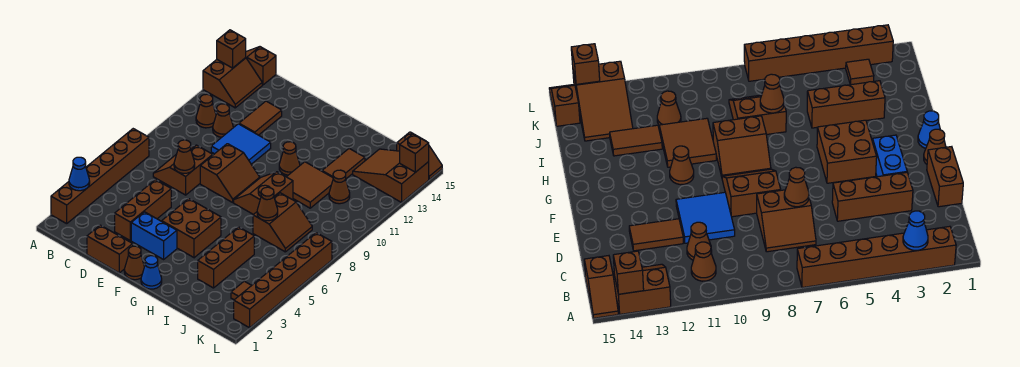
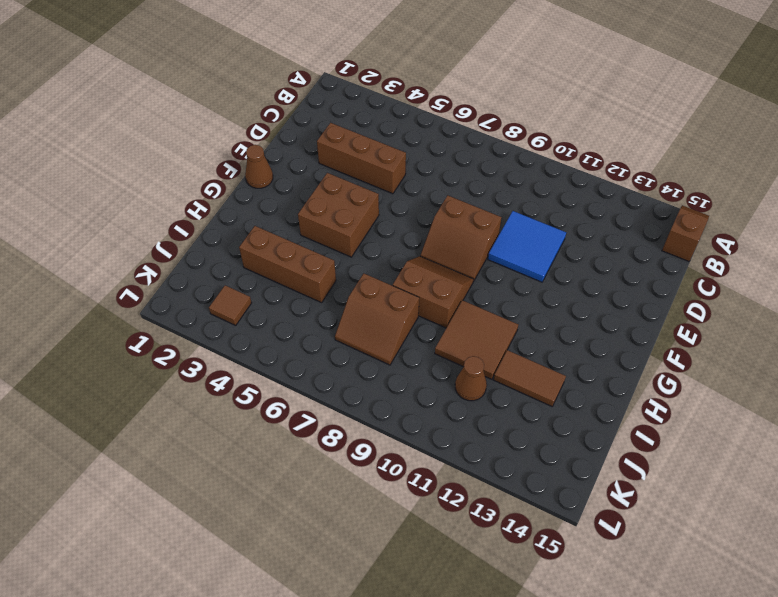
none -> brown brick A2:A7 level 1
none -> brown slope A13:B14 level 1 top A
none -> brown cone B11 level 1
none -> brown slope C7:D8 level 1 top D

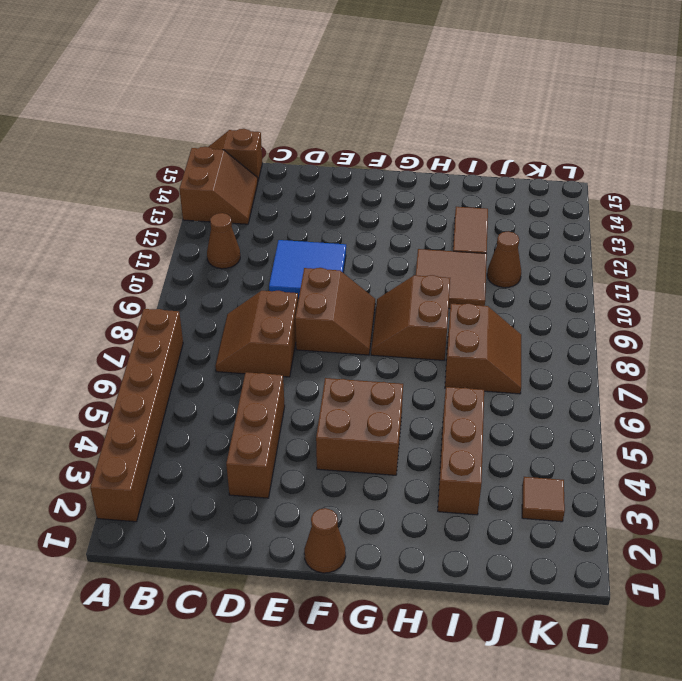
none -> brown cone C11 level 1
none -> brown brick D1:E1 level 1
none -> brown tile D12:D13 level 1
none -> blue brick E3:F3 level 1

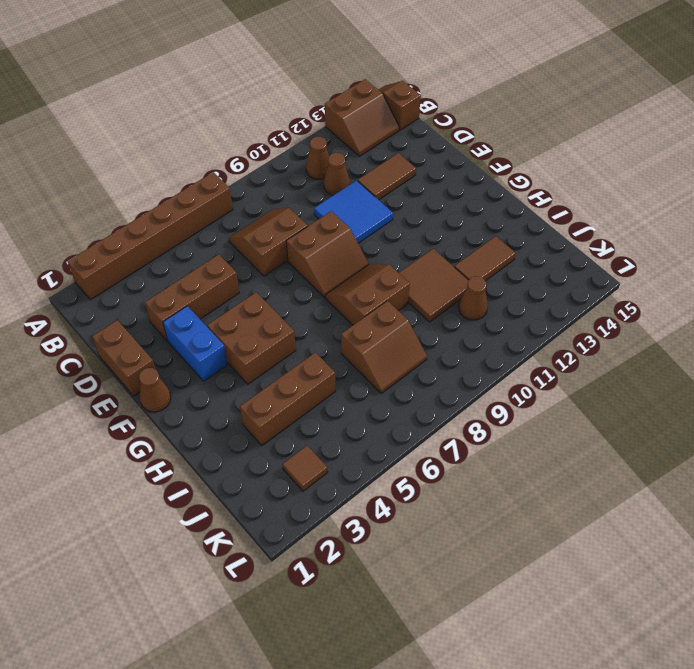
none -> blue cone G1 level 1
none -> brown cone G11 level 1
none -> brown slope J13:L14 level 1 top L
none -> brown slope K15:L15 level 1 top K

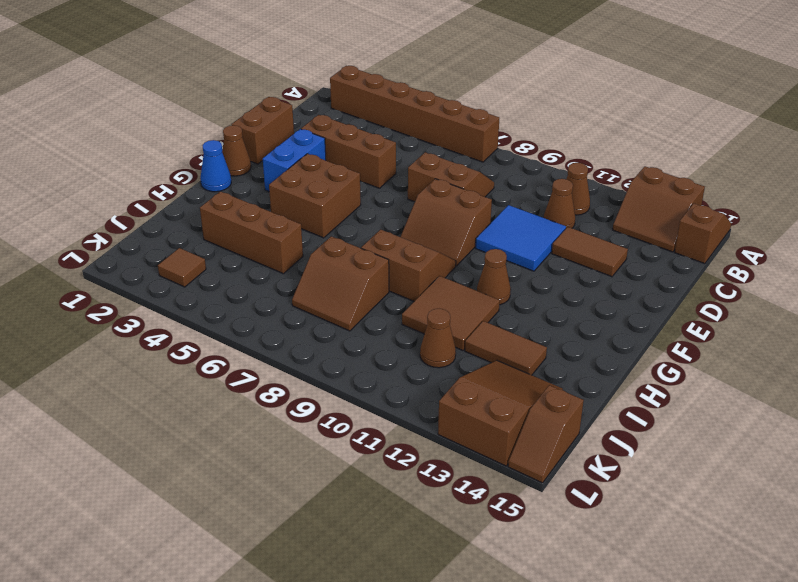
none -> brown brick L2:L7 level 1
none -> blue cone A3 level 2
none -> brown brick A14 level 2
none -> brown cone D7 level 2

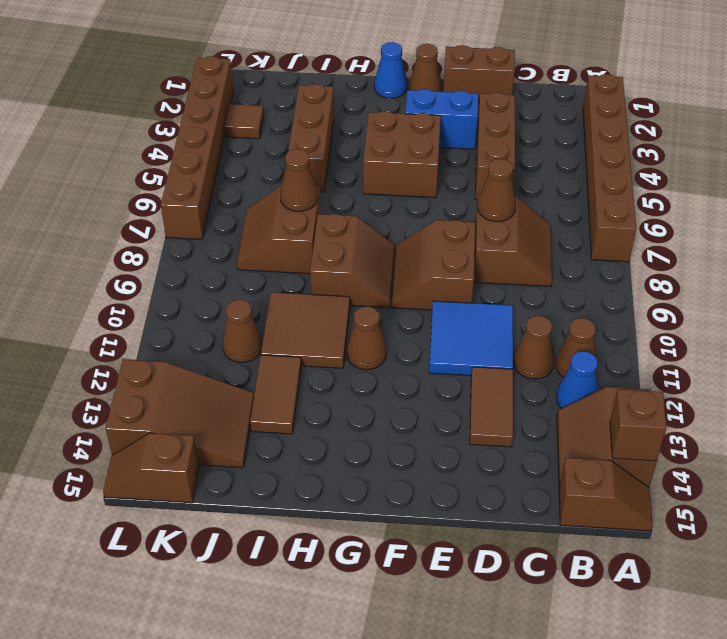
blue cone B12 level 1 -> blue cone A3 level 2
none -> brown brick L14 level 2

